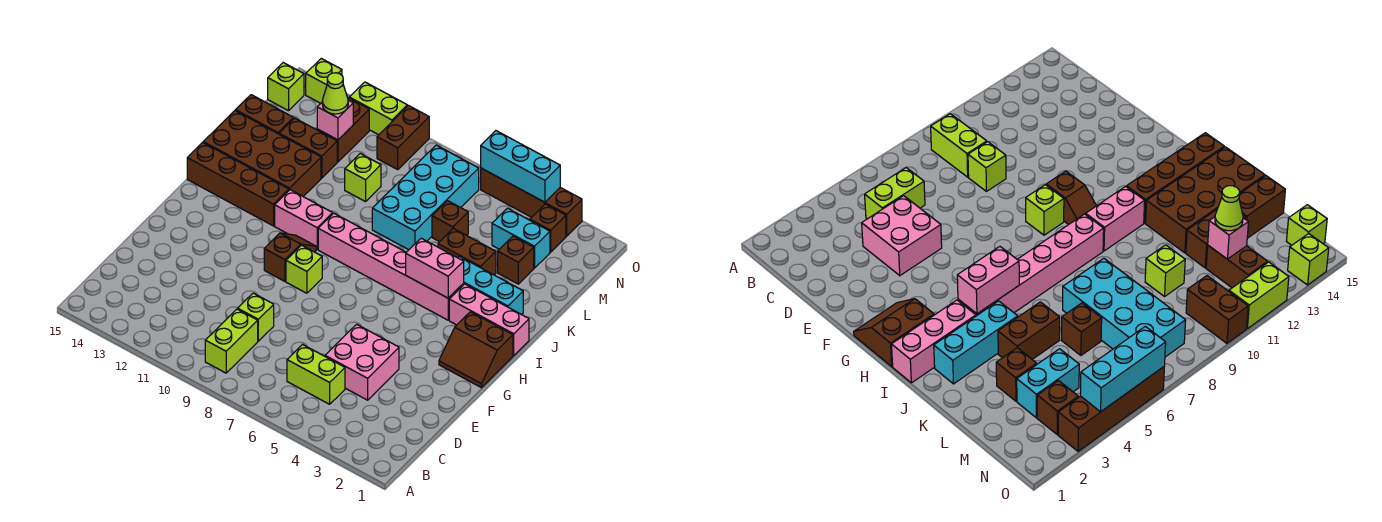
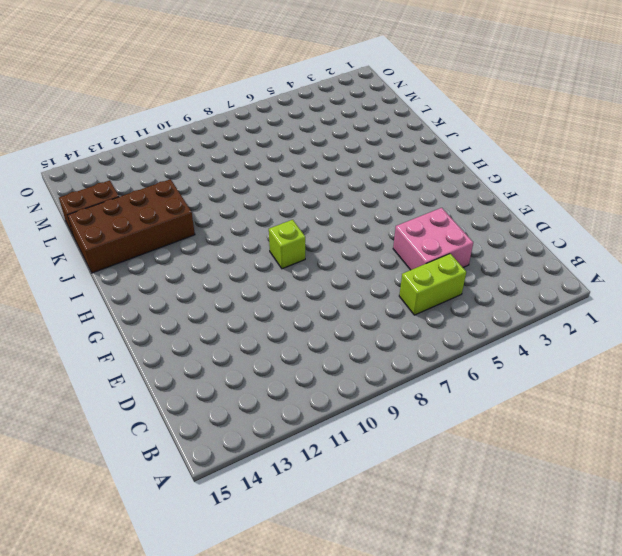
none -> lime brick B9:C9 level 1
none -> lime brick D9 level 1
none -> brown slope G1:H2 level 1 top H
none -> brown slope G10:H10 level 1 top G

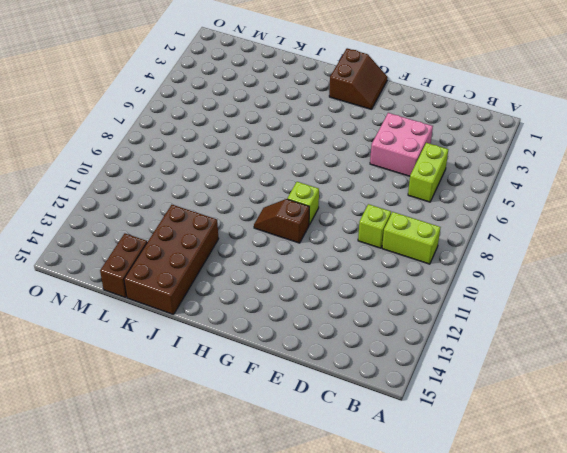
none -> pink brick I1:I3 level 1
none -> pink brick I4:I9 level 1
none -> pink brick I10:I11 level 1
none -> brown brick I12:I15 level 1

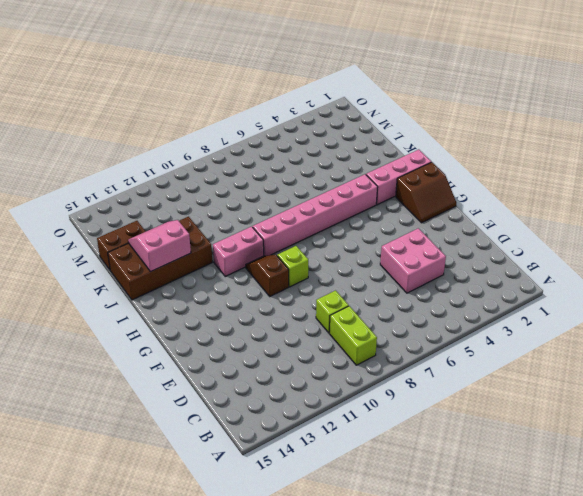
pink slope J13:K14 level 2 top J -> none
none -> lime brick C5:C6 level 1
none -> brown brick I12:I15 level 1
none -> cyan brick J2:J4 level 1
none -> brown brick K4:K5 level 1

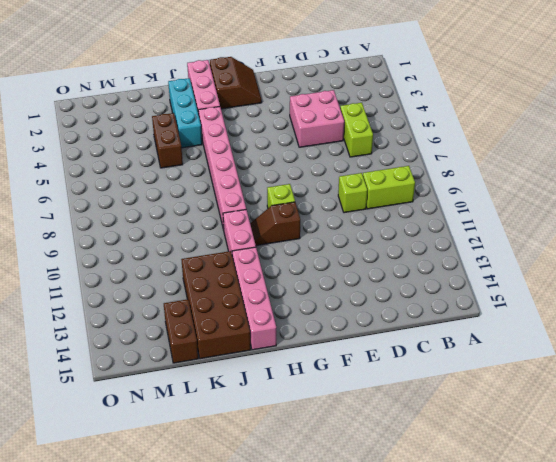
pink brick I12:I15 level 1 -> brown brick I12:I15 level 1
none -> cyan brick K7:N8 level 1
none -> brown brick L3 level 1
none -> brown brick L6 level 1
none -> lime brick L10 level 1

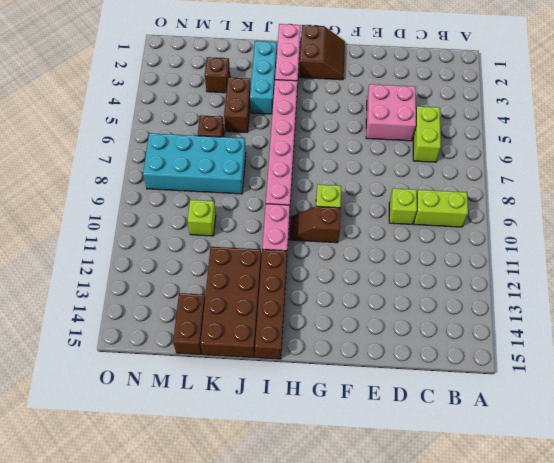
none -> brown brick L12:L13 level 1
none -> cyan brick M3:M4 level 1
none -> brown brick M12:N12 level 1
none -> brown brick N3 level 1

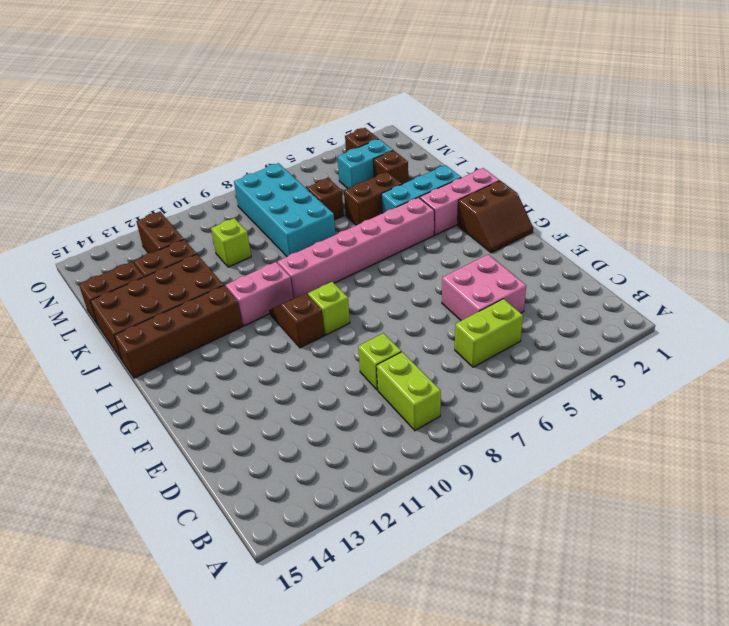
none -> brown brick N10:O10 level 1
none -> lime brick N15 level 1
none -> brown brick O3:O6 level 1
none -> lime brick O11:O12 level 1

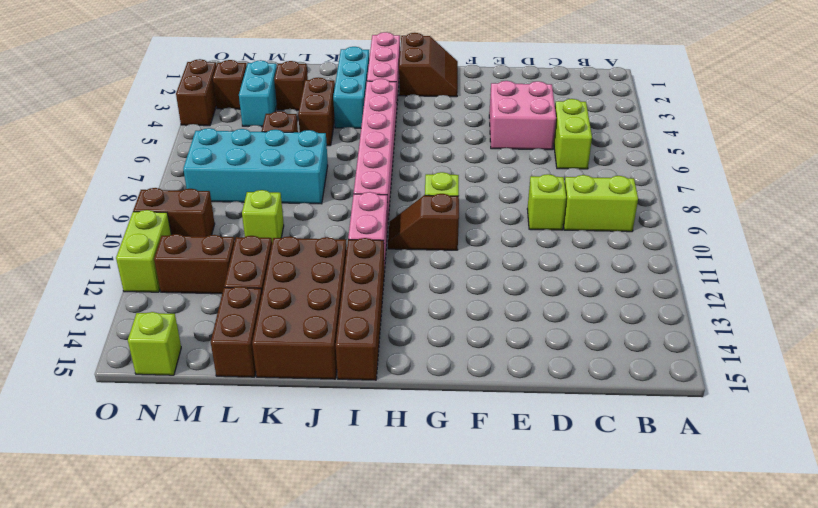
brown brick O3:O4 level 1 -> brown brick O3:O6 level 1
none -> lime brick O14 level 1
none -> pink brick I4:I5 level 2
none -> pink brick M12 level 2
none -> cyan brick O4:O6 level 2

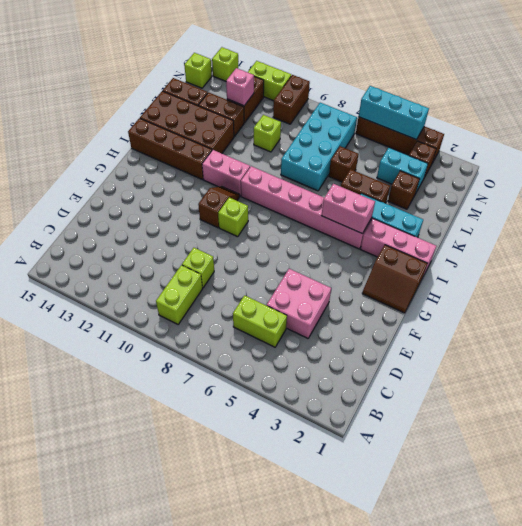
none -> lime cone M12 level 3

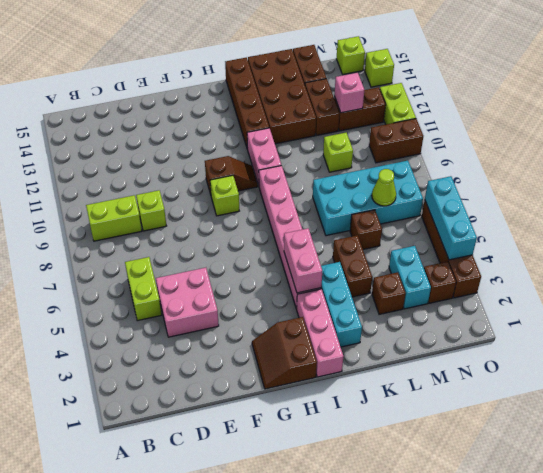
lime cone M7 level 2 -> lime cone M12 level 3

